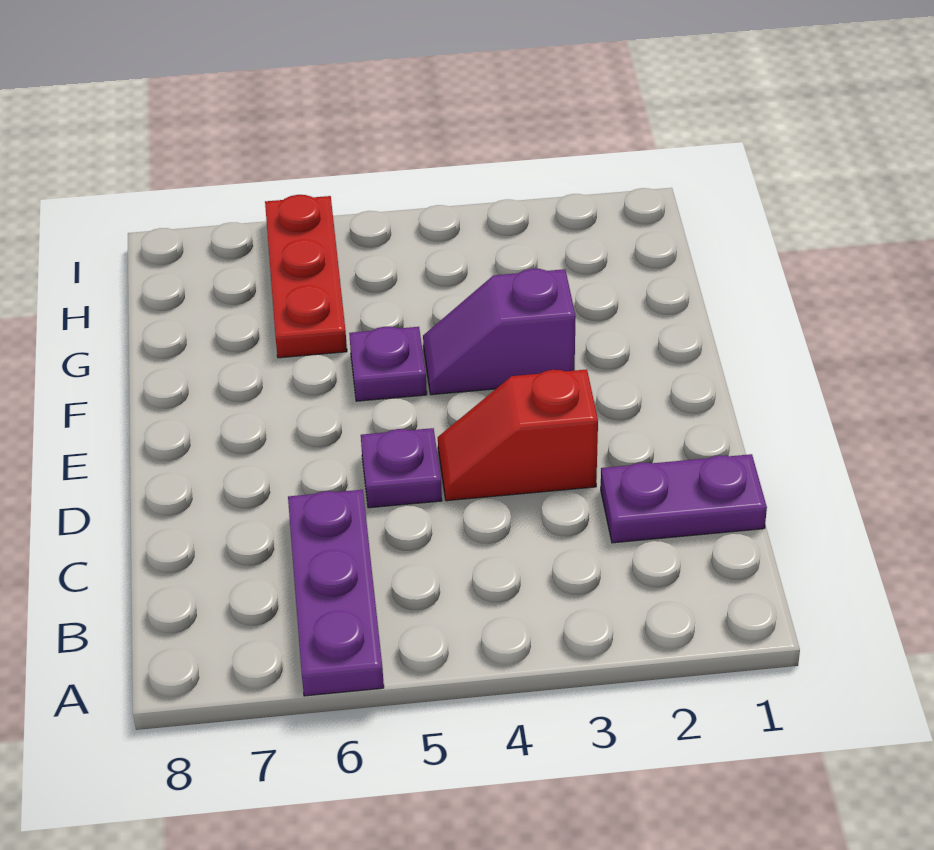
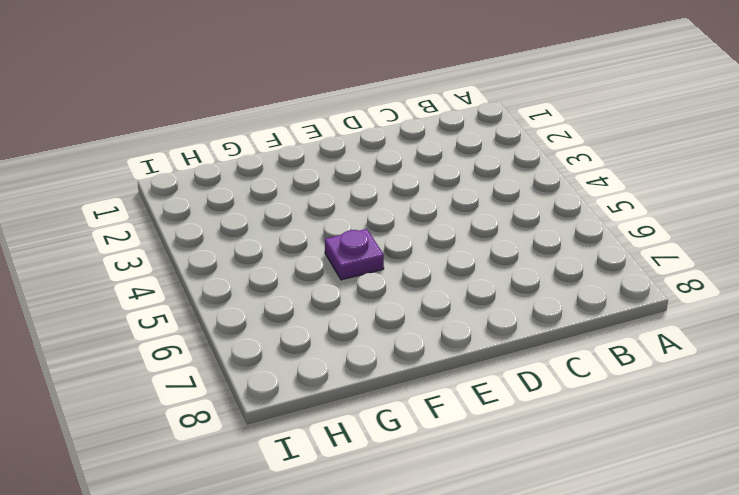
none -> purple plate A6:C6 level 1
none -> purple plate C1:C2 level 1

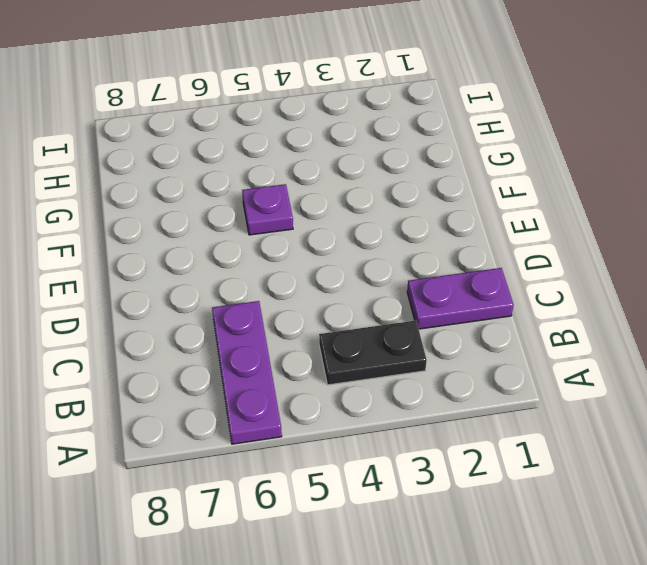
black plate B3:B4 level 1 -> none
none -> red slope D3:D4 level 1 top 3
none -> purple plate D5 level 1

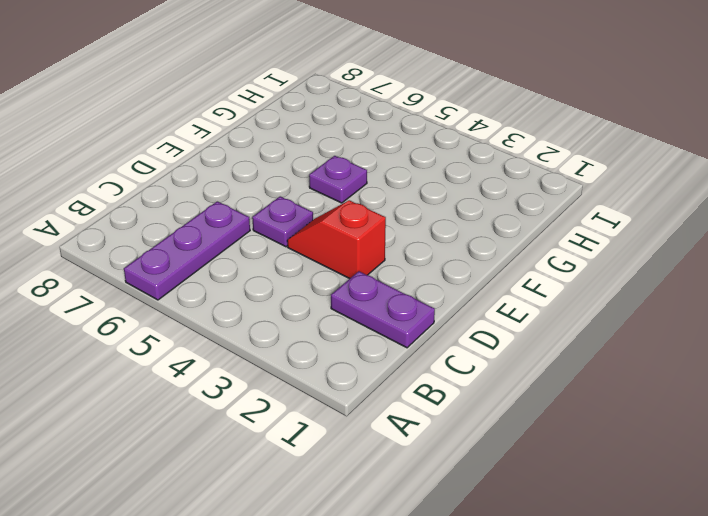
none -> purple slope F3:F4 level 1 top 3
none -> red plate G6:I6 level 1

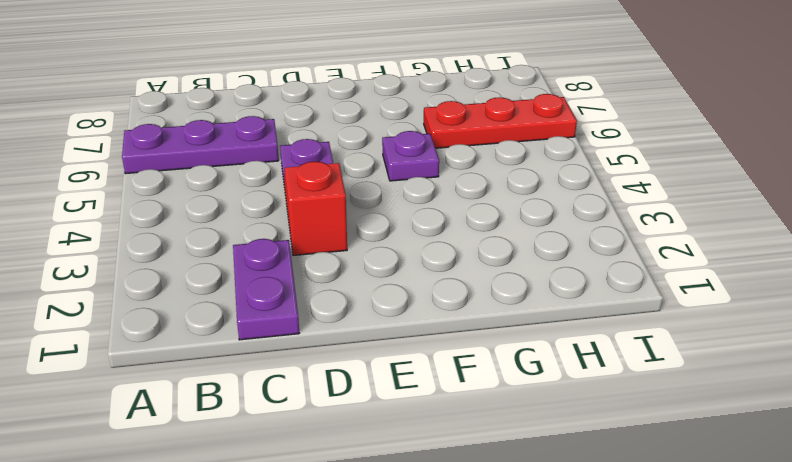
none -> purple slope F3:F4 level 1 top 3

